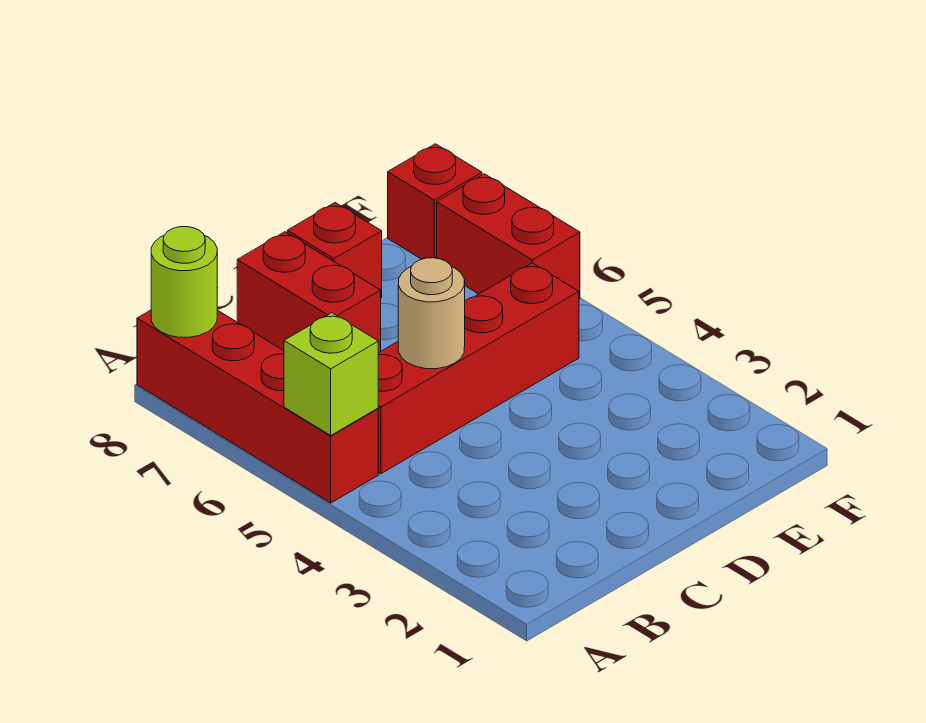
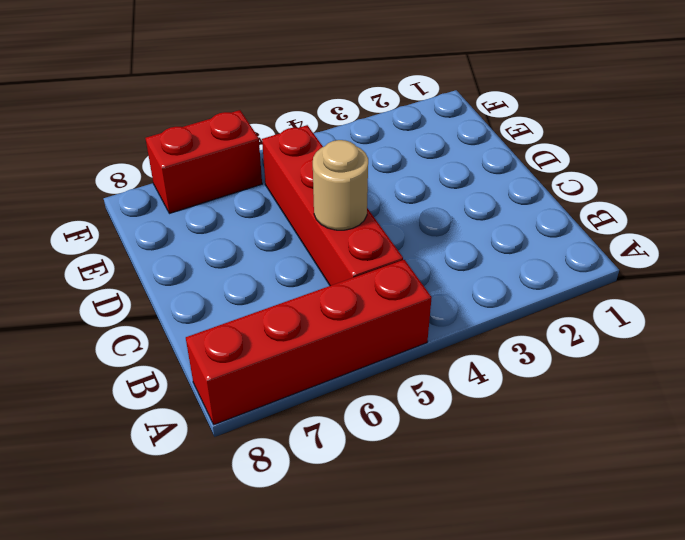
none -> red brick C7:C8 level 1
none -> red brick D8 level 1

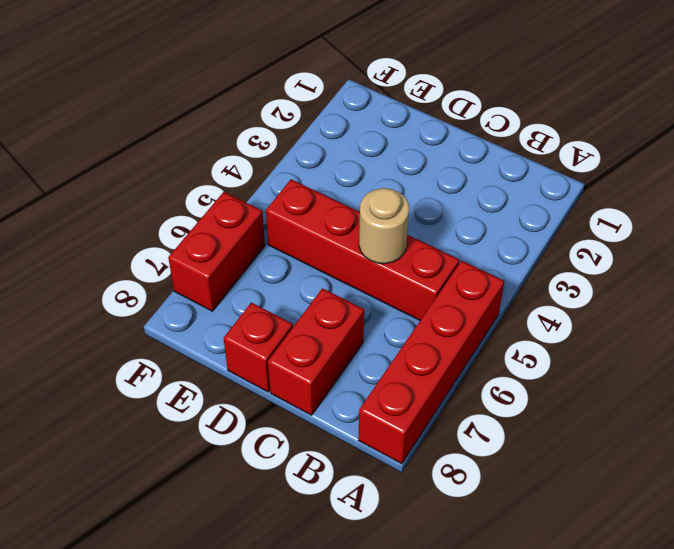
none -> red brick F8 level 1
none -> lime brick A5 level 2

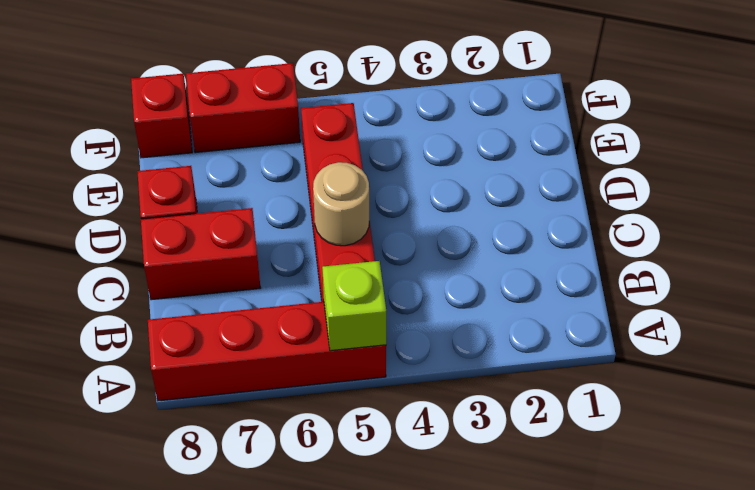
none -> lime round brick A8 level 2

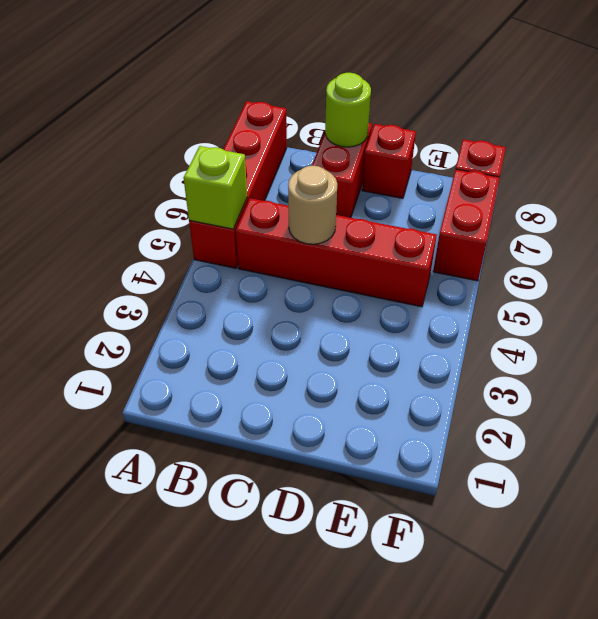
lime round brick C8 level 2 -> lime round brick A8 level 2

